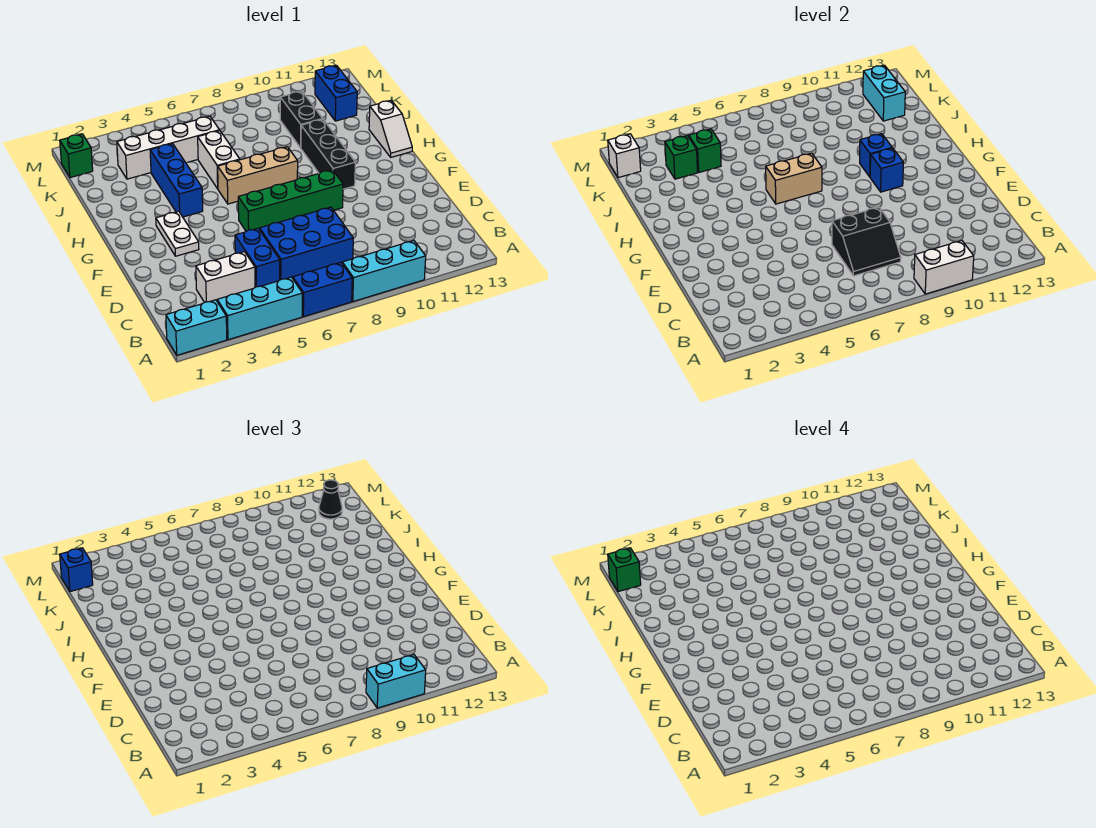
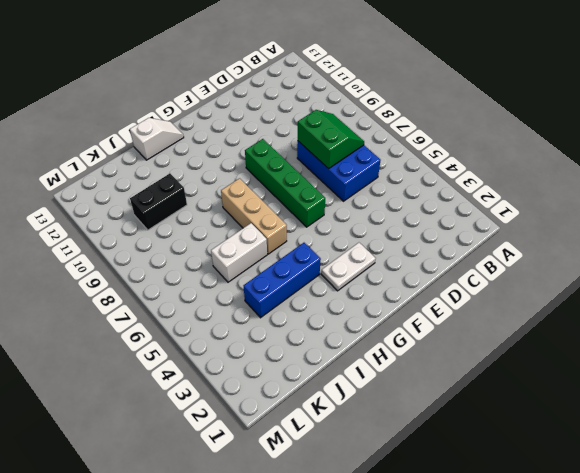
green slope C7:D8 level 2 top D -> black slope C7:D8 level 2 top D
none -> cyan brick A1:A2 level 1
none -> cyan brick A3:A5 level 1
none -> blue brick A6:A7 level 1
none -> cyan brick A8:A10 level 1

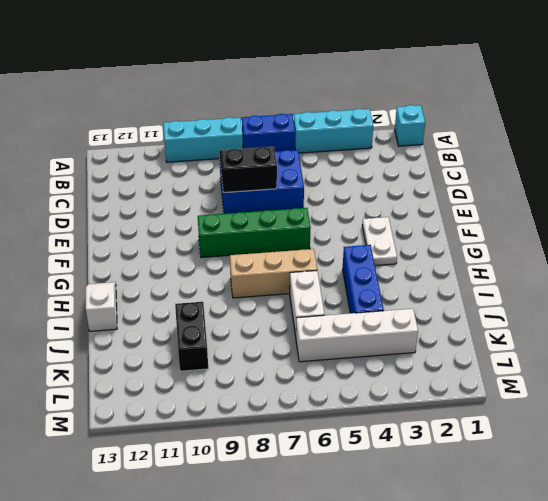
cyan brick A1 level 1 -> cyan brick A1:A2 level 1
none -> white brick C3:C4 level 1
none -> blue brick C5:D5 level 1
none -> black brick G10:I10 level 1
none -> blue brick K12:L12 level 1

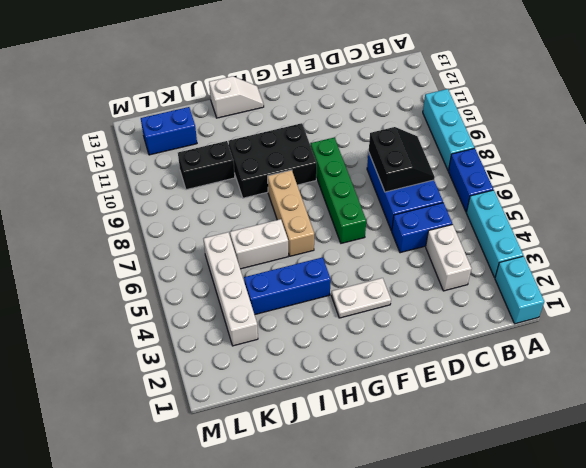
black brick G9:I10 level 1 -> black brick G10:I10 level 1
none -> green brick L1 level 1
none -> white brick A9:A10 level 2
none -> blue brick G10 level 2
none -> tan brick H6:H7 level 2

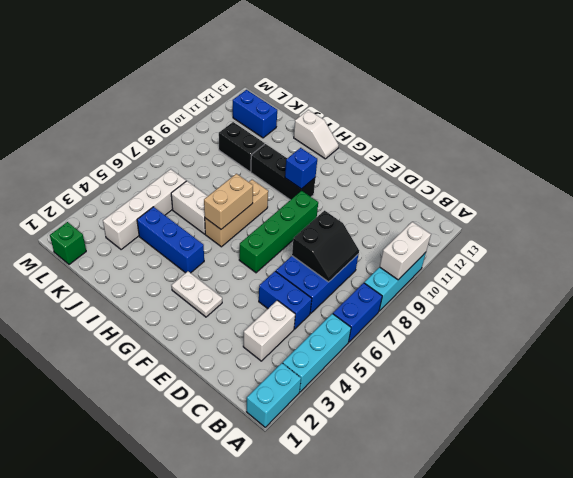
none -> blue brick H10 level 2
none -> green brick K3 level 2
none -> green brick K4 level 2
none -> cyan brick K12:L12 level 2

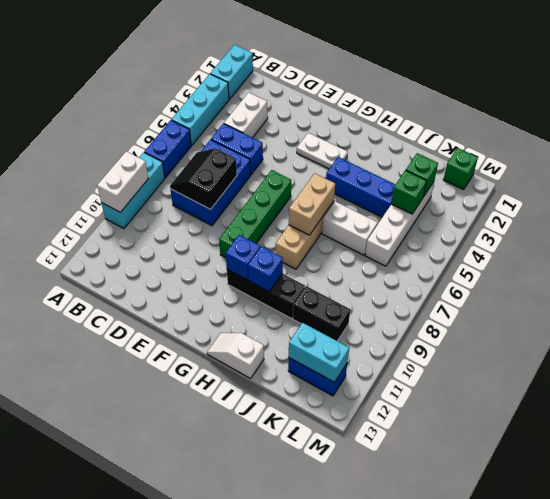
none -> white brick L1 level 2
none -> cyan brick A9:A10 level 3
none -> blue brick L1 level 3
none -> black cone L12 level 3

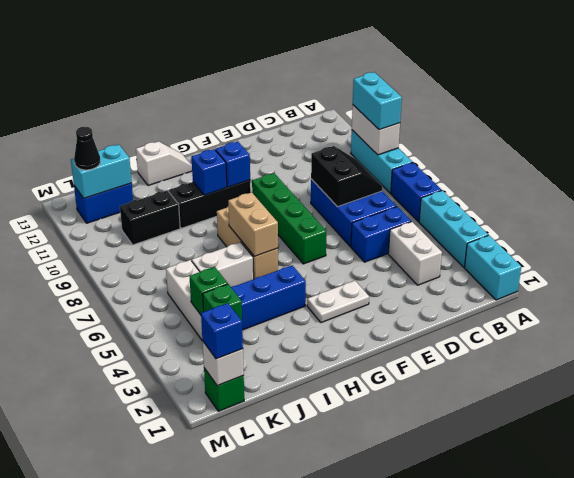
none -> green brick L1 level 4

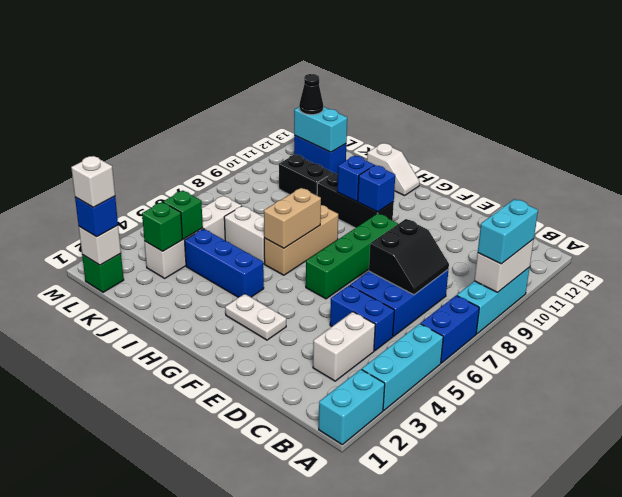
white brick L1 level 4 -> green brick L1 level 4

